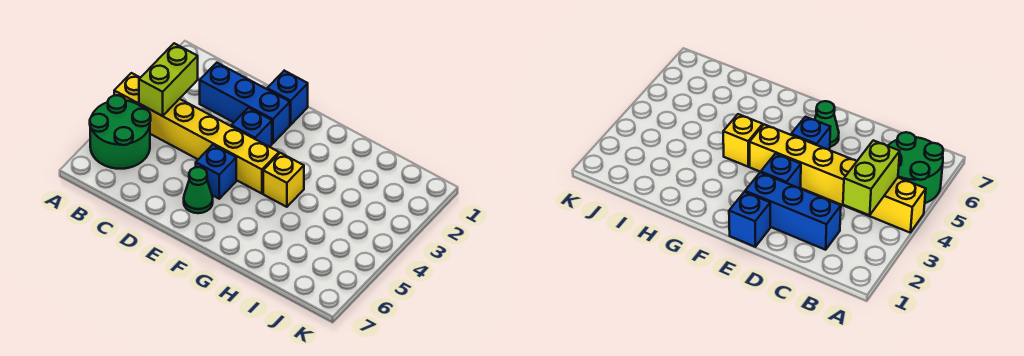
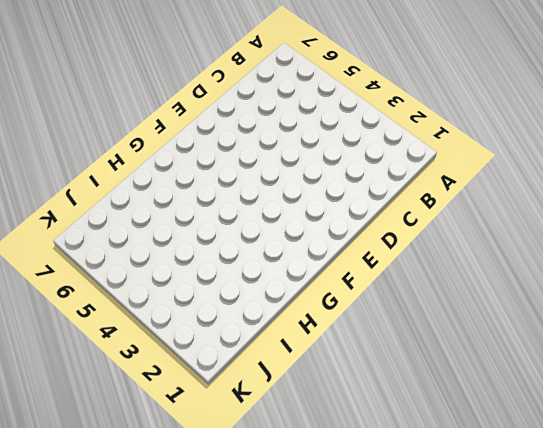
none -> yellow brick A4:F4 level 1
none -> green round brick A5:B6 level 1

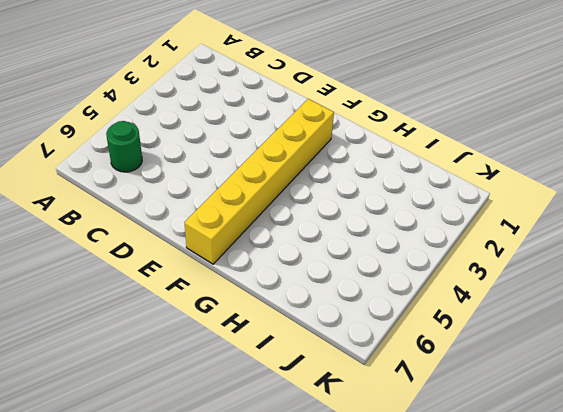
green round brick B6 level 1 -> green round brick A5:B6 level 1
yellow brick F2:F7 level 1 -> yellow brick A4:F4 level 1
none -> blue brick C2:E2 level 1
none -> blue brick E1 level 1

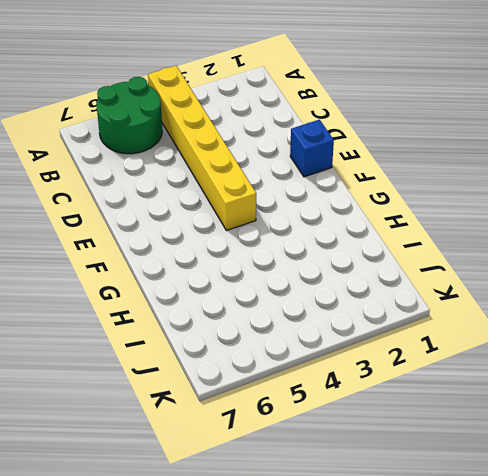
none -> blue brick C2:E2 level 1
none -> blue brick E3 level 1

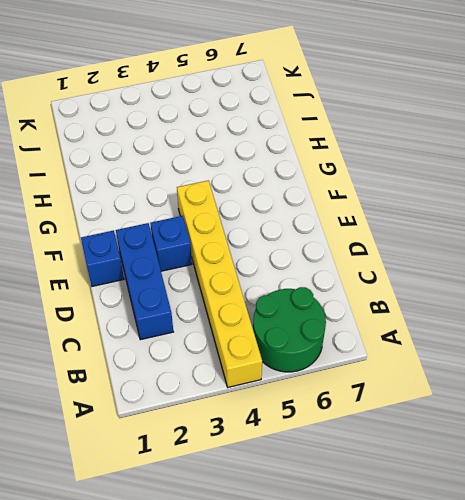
none -> blue brick E5 level 1
none -> green cone E6 level 1

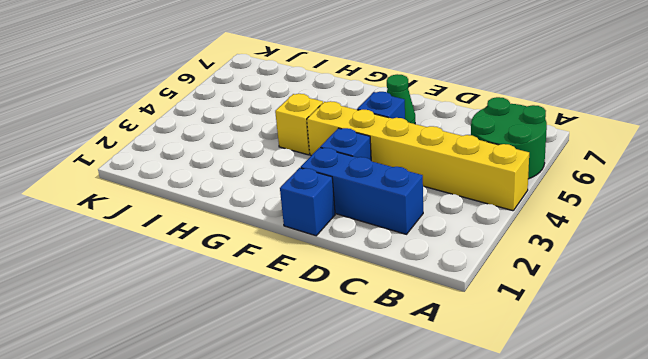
none -> lime brick B3:B4 level 2

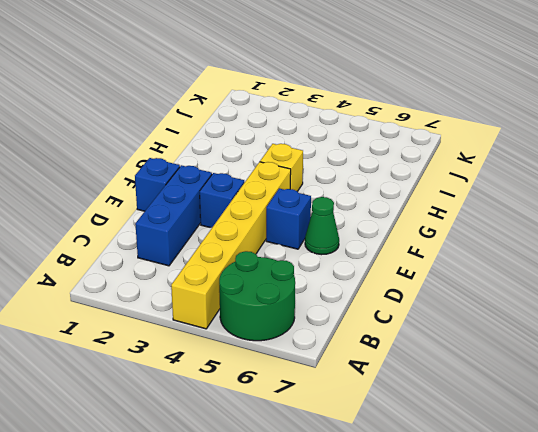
none -> lime brick B3:B4 level 2

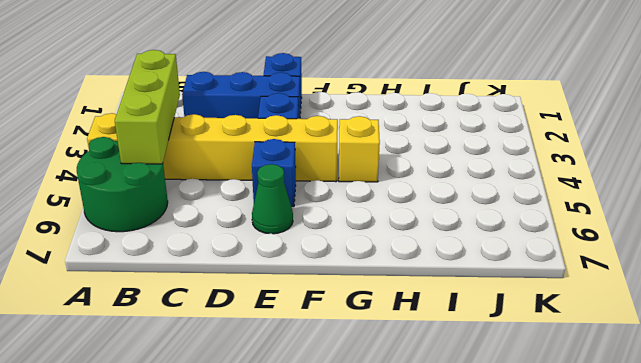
lime brick B3:B5 level 2 -> lime brick B3:B4 level 2

